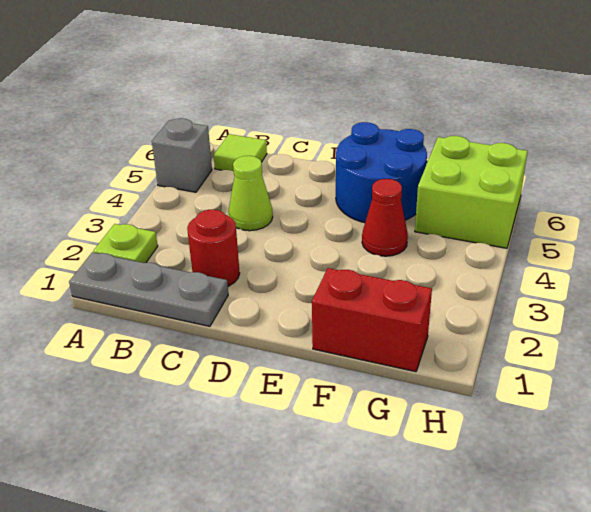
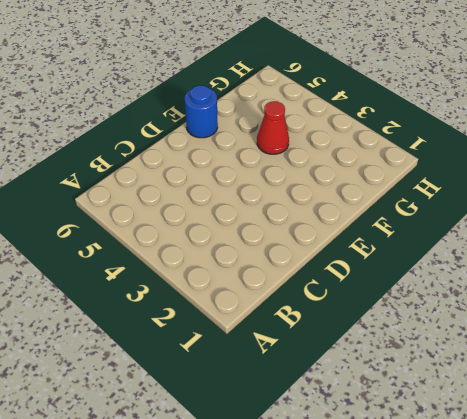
blue round brick E6 level 1 -> blue round brick E5:F6 level 1
none -> grey plate A1:C1 level 1
none -> lime plate A2 level 1

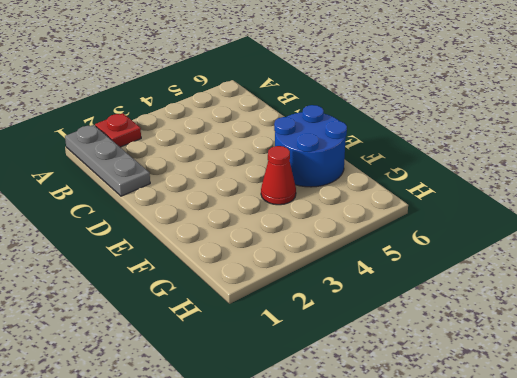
red plate A2 level 1 -> lime plate A2 level 1
none -> grey brick A5 level 1
none -> lime tile B6 level 1

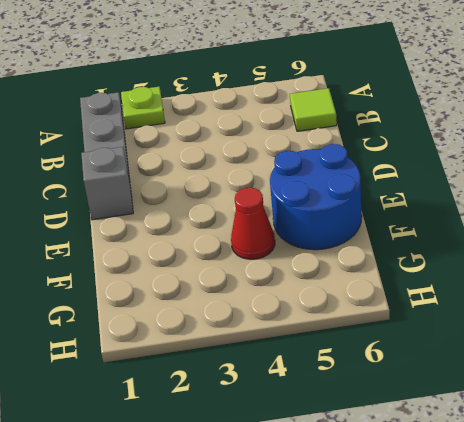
grey brick D1 level 1 -> grey brick A5 level 1
none -> red round brick C2 level 1
none -> lime cone C4 level 1

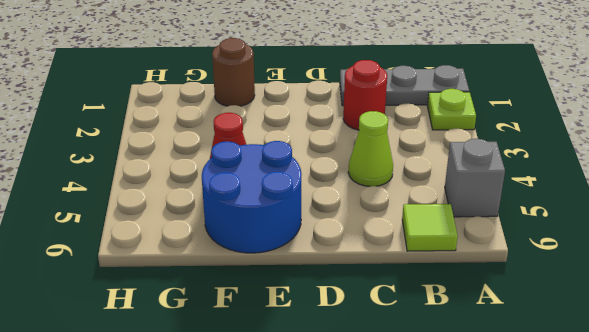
brown round brick F1 level 1 -> red brick F1:G1 level 1
none -> lime brick G5:H6 level 1

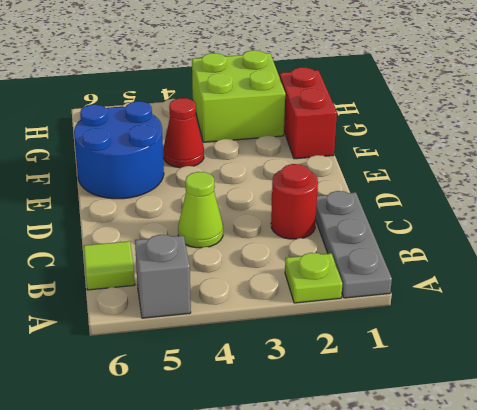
lime brick G2:H3 level 1 -> lime brick G5:H6 level 1

